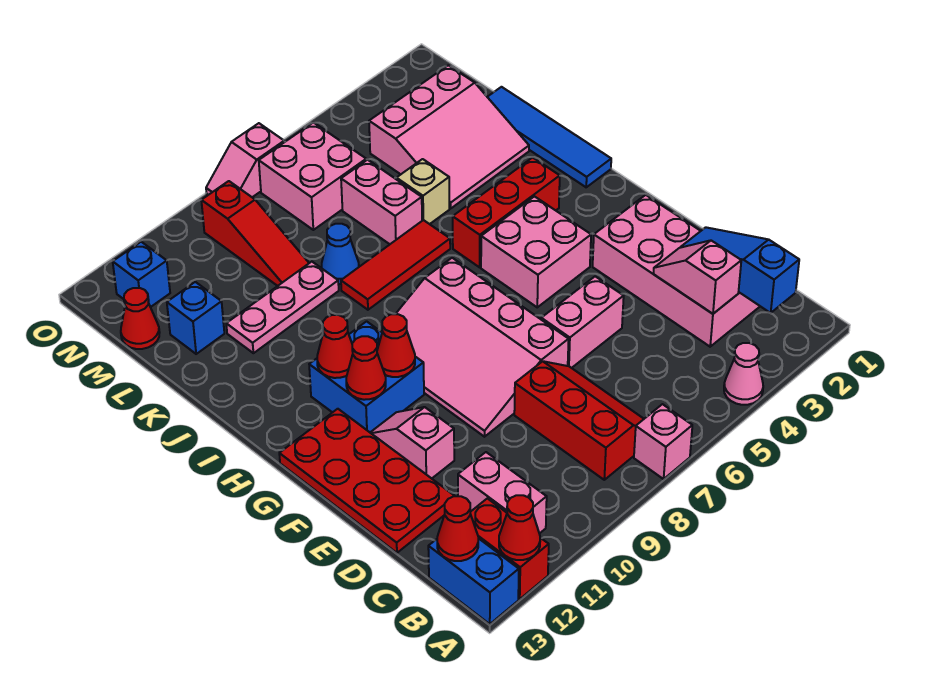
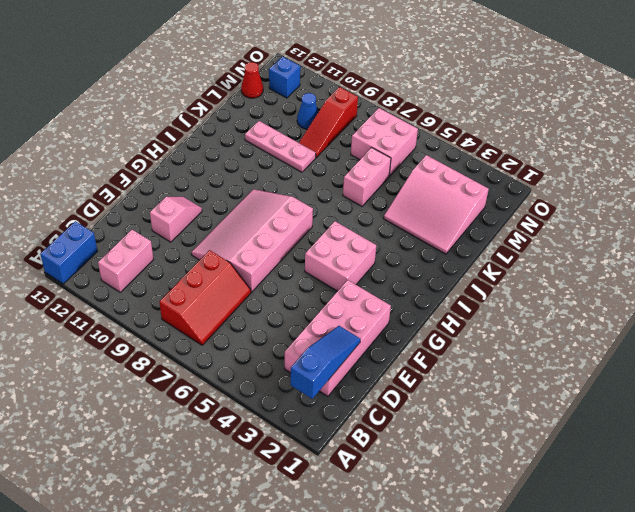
blue cone M10 level 1 -> blue cone K8 level 1
none -> pink cone A4 level 1
none -> pink brick A7 level 1
none -> red brick A12:B12 level 1
none -> red plate D12:G13 level 1

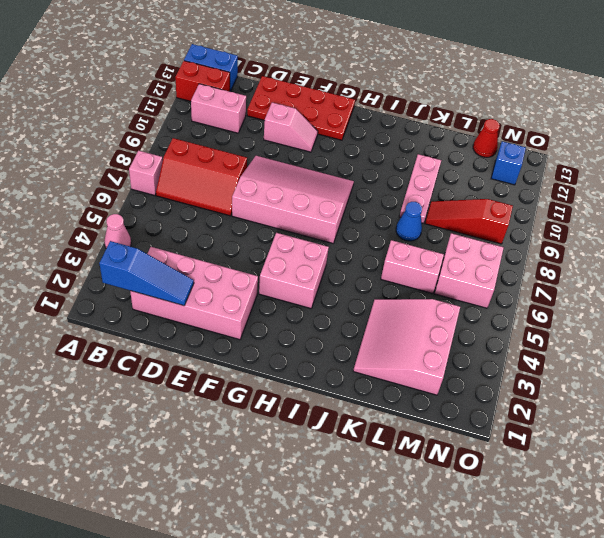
none -> pink brick E5:E6 level 1
none -> blue brick G10:H11 level 1
none -> blue tile I1:L1 level 1
none -> red brick I3:I5 level 1

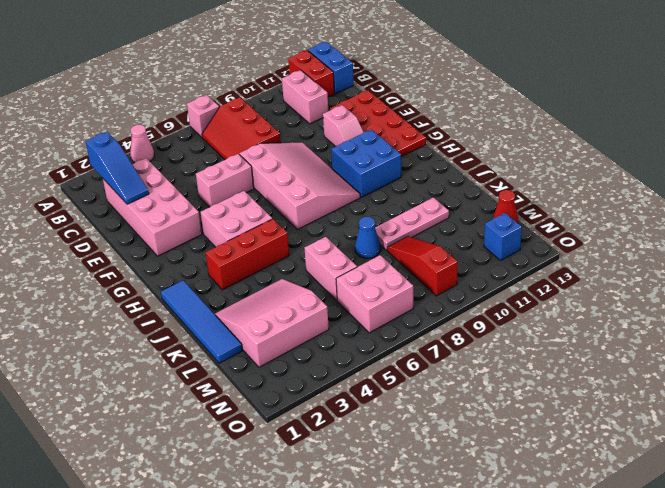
none -> red tile J6:J8 level 1
none -> tan brick K5 level 1
none -> blue brick L12 level 1
none -> pink slope O7:O8 level 1 top 7

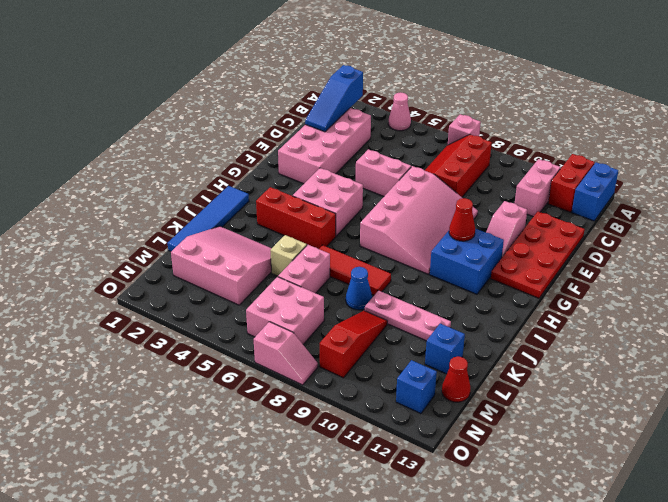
none -> red cone A12 level 2
none -> red cone B13 level 2
none -> pink slope C3:D3 level 2 top C
none -> red cone G11 level 2

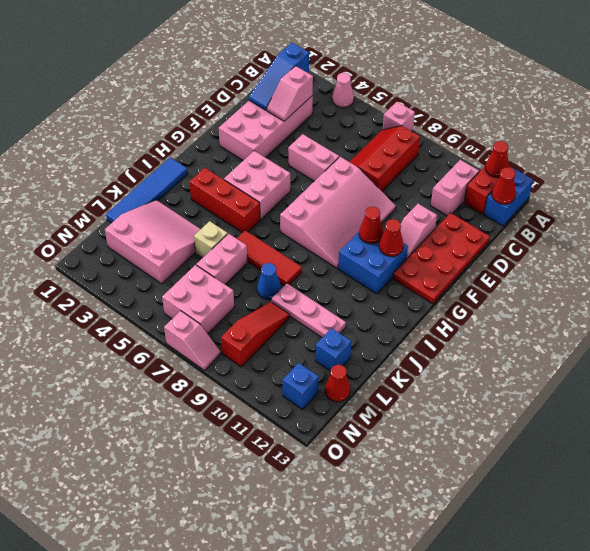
none -> red cone H11 level 2

